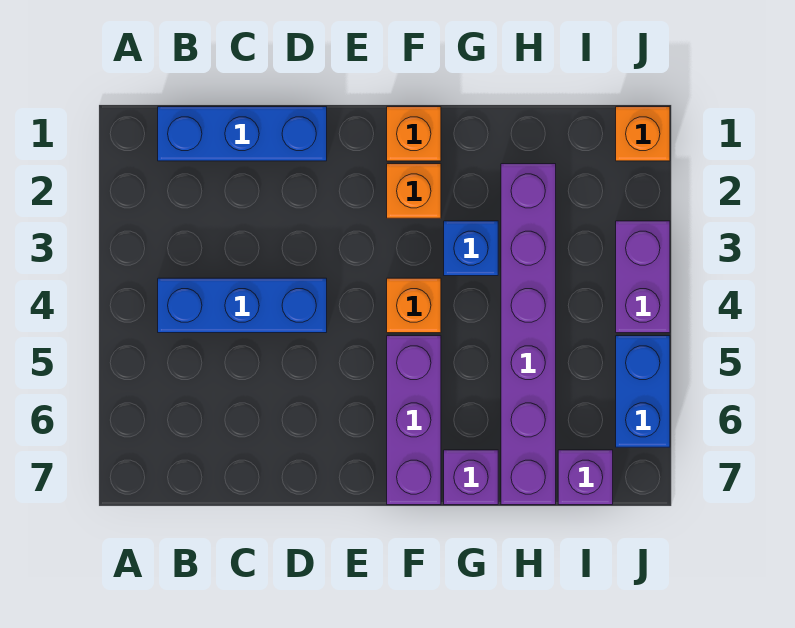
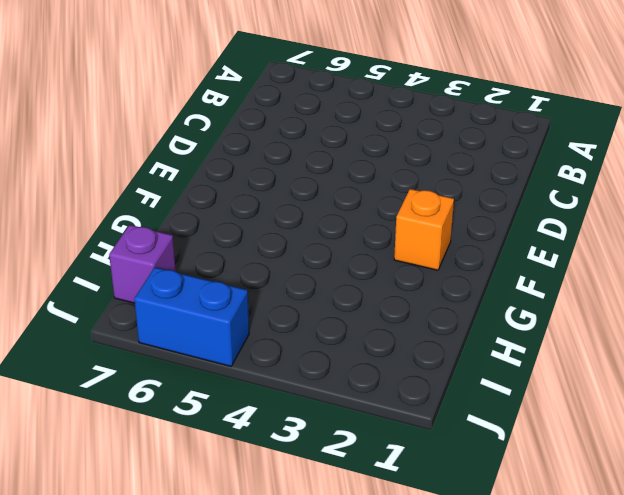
none -> blue brick B1:D1 level 1
none -> blue brick B4:D4 level 1
none -> orange brick F1 level 1

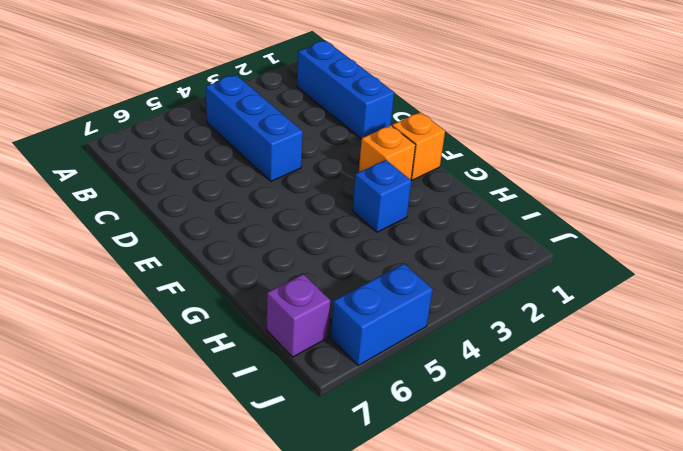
none -> orange brick F4 level 1
none -> purple brick F5:F7 level 1
none -> purple brick G7 level 1

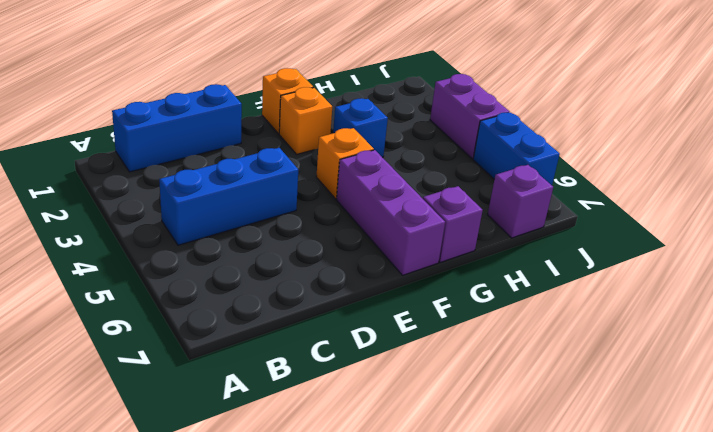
none -> purple brick H2:H7 level 1
none -> orange brick J1 level 1

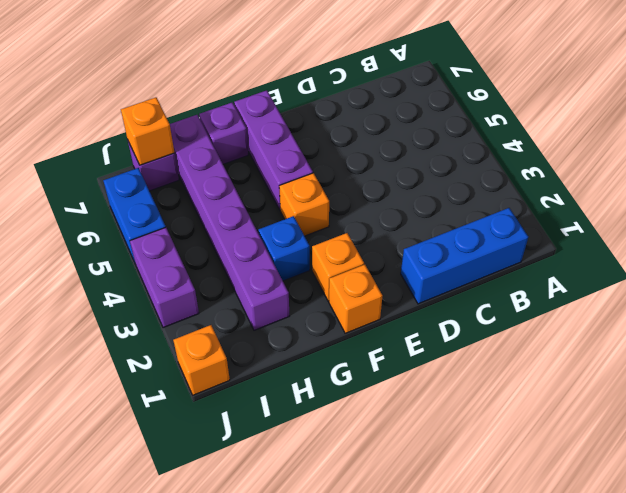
orange brick I7 level 2 -> none
none -> blue brick B4:D4 level 1

